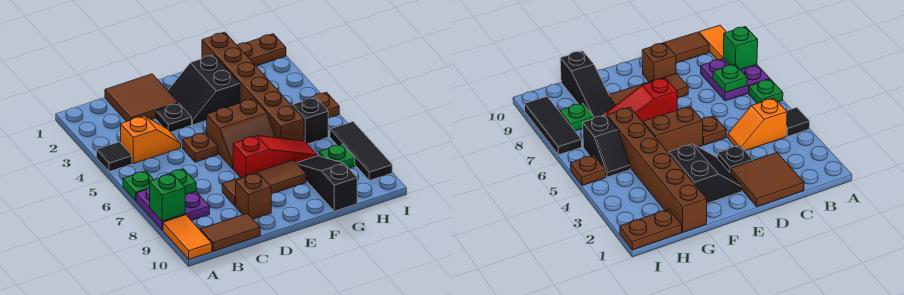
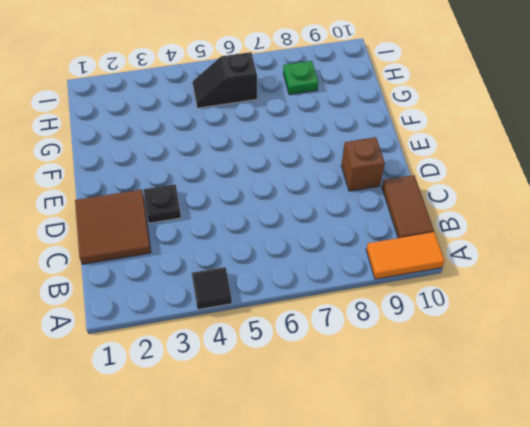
none -> green plate A6 level 1
none -> purple plate A7:B8 level 1
none -> orange slope B4:C4 level 1 top B

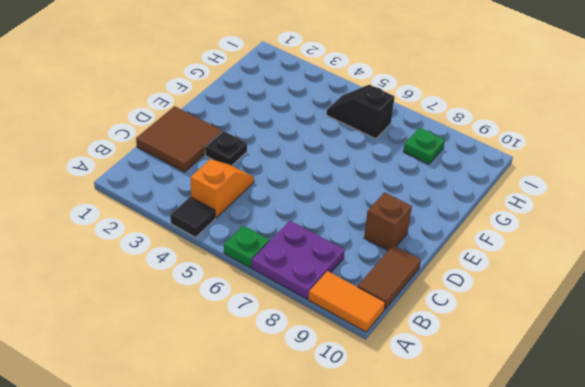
none -> brown plate D5 level 1
none -> brown tile D8:F8 level 1
none -> black slope E2:F3 level 1 top F

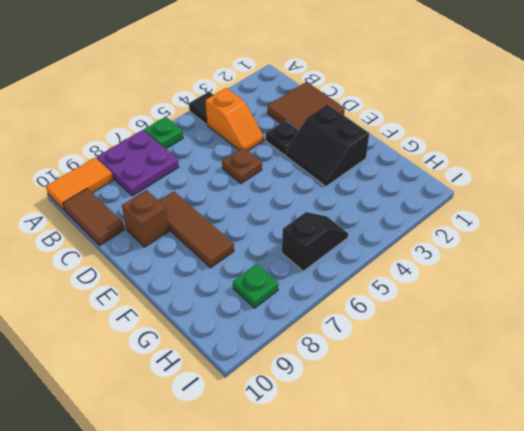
black slope E2:F3 level 1 top 2 -> black slope E2:F3 level 1 top F
none -> brown slope E5:F6 level 1 top 5
none -> red slope E7:G7 level 1 top E
none -> brown brick G1:G6 level 1

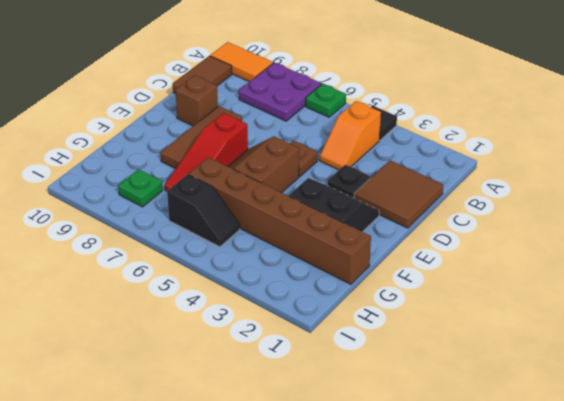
none -> black slope G8:G10 level 1 top 10
none -> brown plate H1:I1 level 1
none -> brown plate I5 level 1

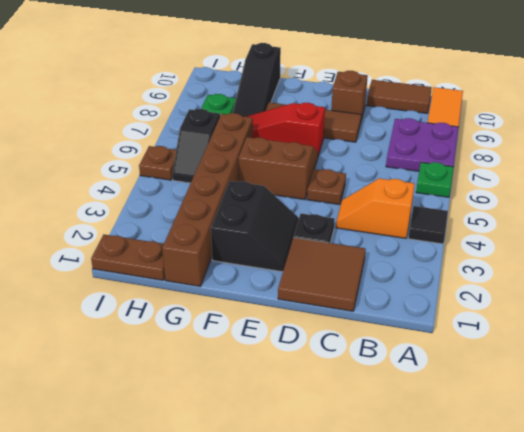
none -> black tile I7:I9 level 1
none -> green brick A8 level 2
none -> green plate B7 level 2

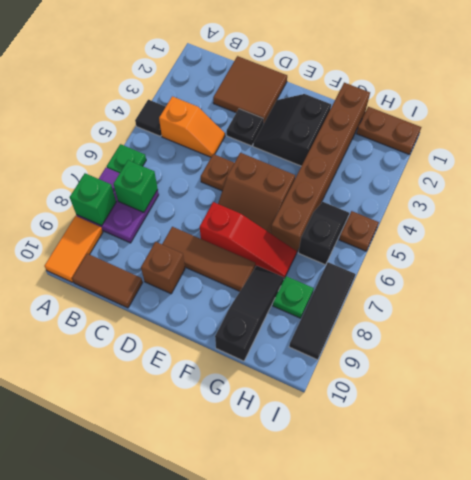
green brick B7 level 2 -> green plate B7 level 2

